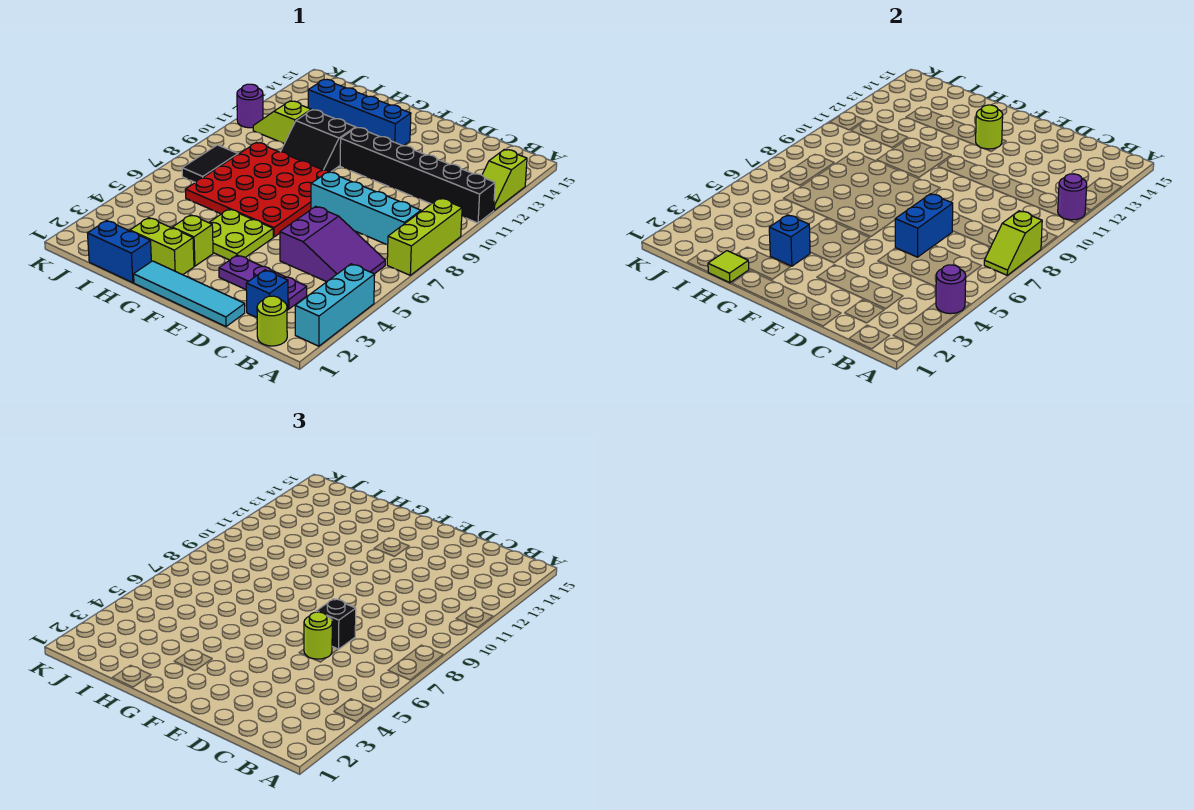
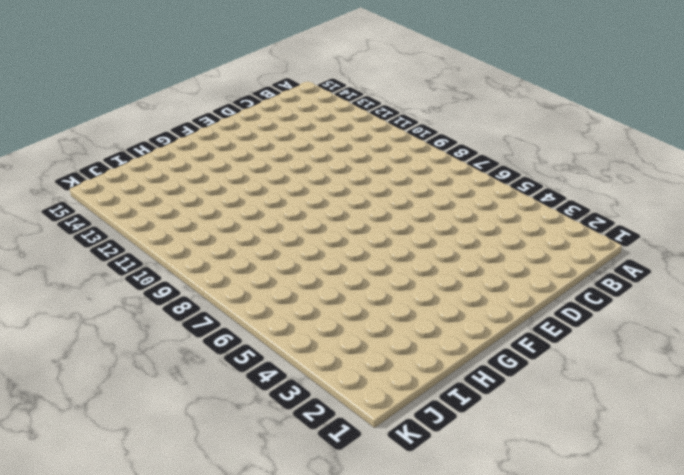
none -> cyan brick A2:A4 level 1
none -> lime brick A7:A9 level 1
none -> black brick A11:F11 level 1

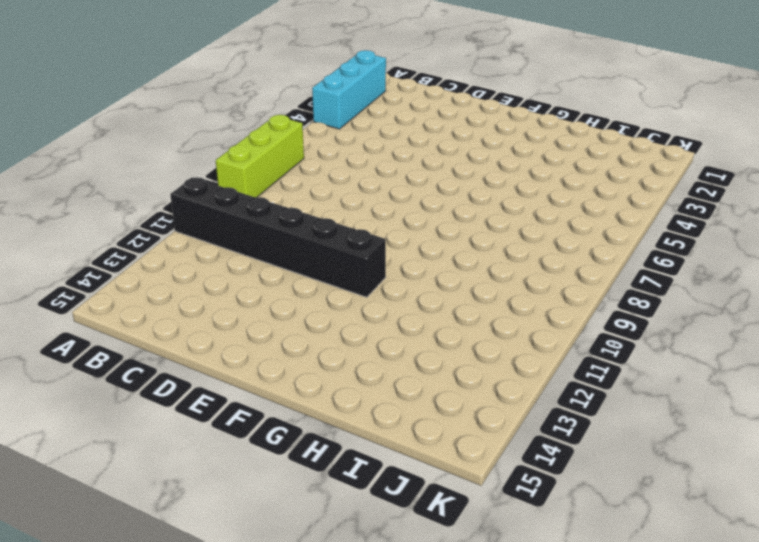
none -> lime slope A12:A13 level 1 top 13
none -> lime round brick B1 level 1
none -> purple slope B5:D6 level 1 top D

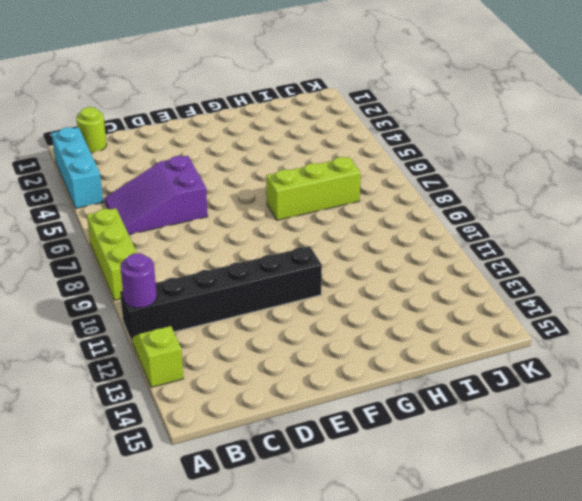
lime brick G7:I7 level 1 -> red plate F6:I9 level 1
none -> cyan brick B8:E8 level 1
none -> blue brick C2 level 1
none -> purple plate C3:E3 level 1

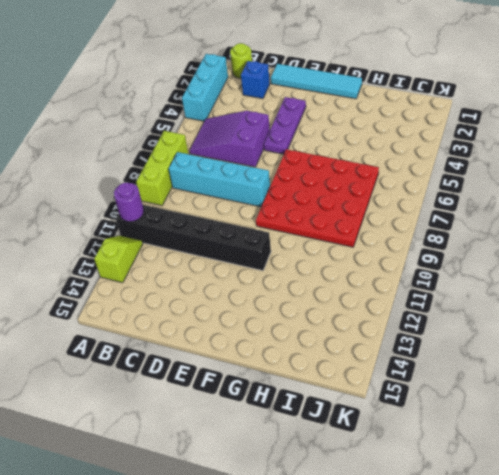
purple plate E3:E5 level 1 -> purple plate C3:E3 level 1
none -> lime plate F4:G5 level 1
none -> blue brick F13:I13 level 1
none -> lime brick G2:H2 level 1

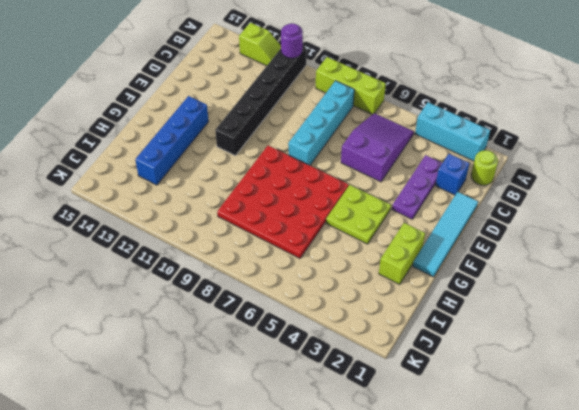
none -> lime brick G3 level 1
none -> black slope G10:H11 level 1 top 11
none -> blue brick H1:I1 level 1

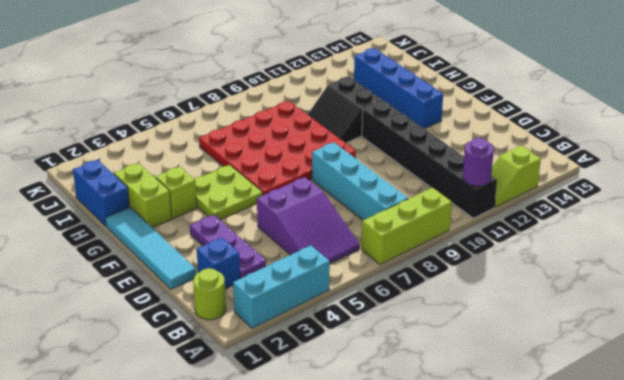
none -> lime slope I11:J11 level 1 top I
none -> black tile J7:J8 level 1
none -> purple round brick K11 level 1

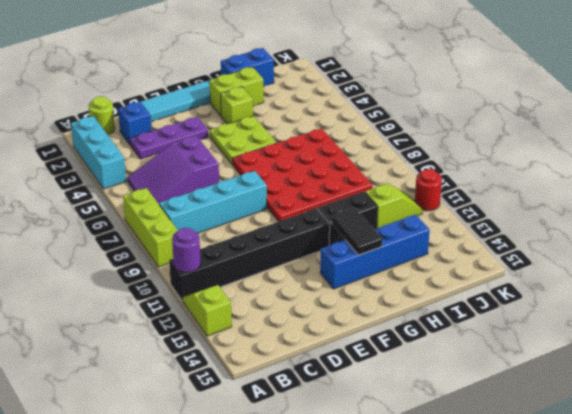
black tile G12:G13 level 2 -> black tile J7:J8 level 1
red round brick K11 level 1 -> purple round brick K11 level 1
none -> purple round brick A4 level 2
none -> lime slope A7:A8 level 2 top 8
none -> blue brick D6:D7 level 2

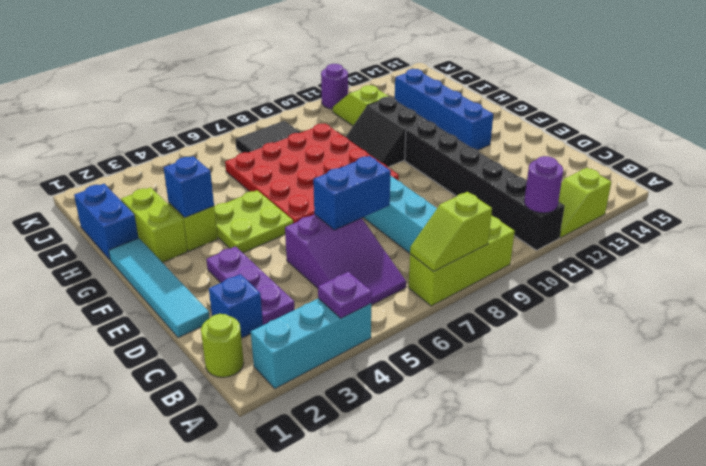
purple plate A4 level 2 -> purple round brick A4 level 2
none -> lime round brick F13 level 2
none -> lime tile H1 level 2
none -> lime round brick D6 level 3

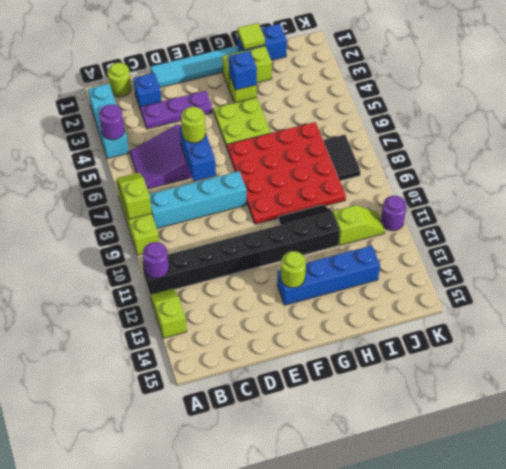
none -> black brick D7 level 3

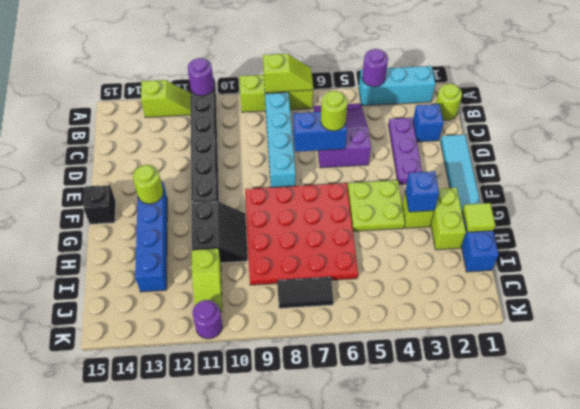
black brick F15 level 1 -> black brick D7 level 3

